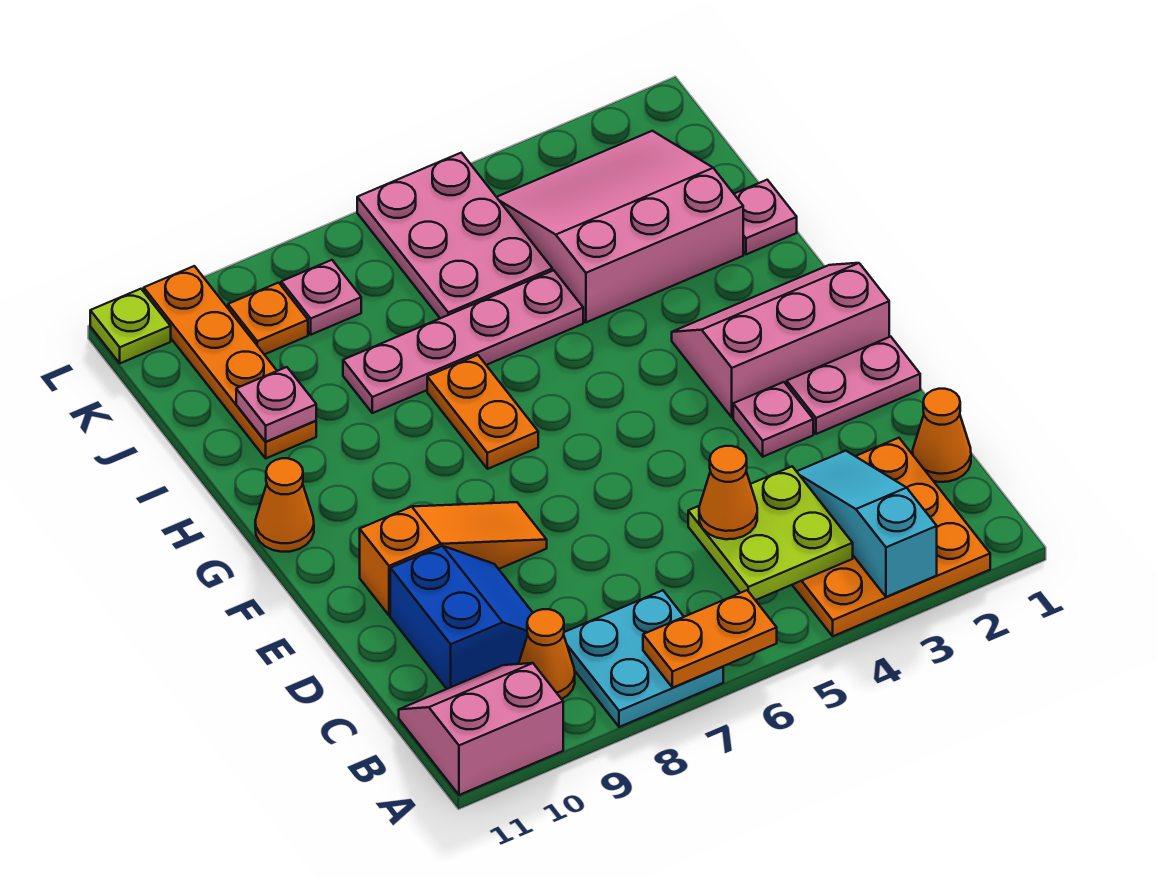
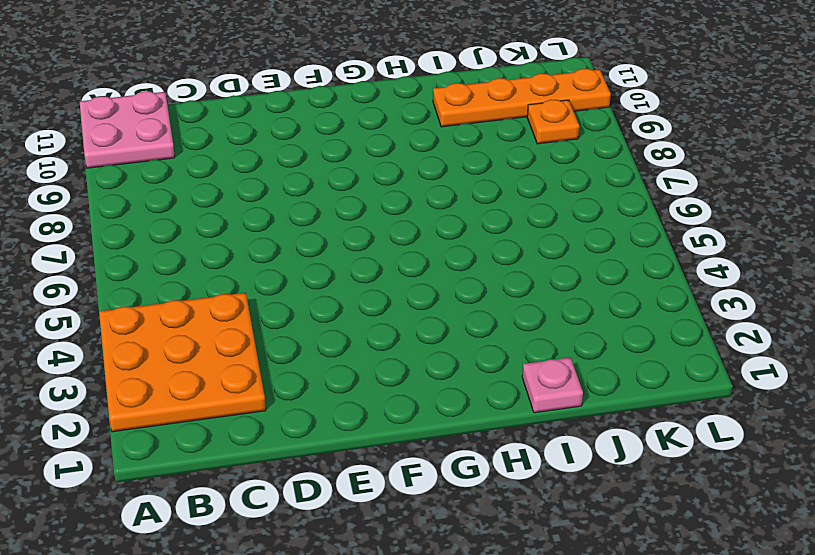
pink plate A10:B11 level 1 -> pink slope A10:B11 level 1 top A
none -> cyan plate A7:B8 level 1
none -> orange cone B9 level 1
none -> orange cone C1 level 1

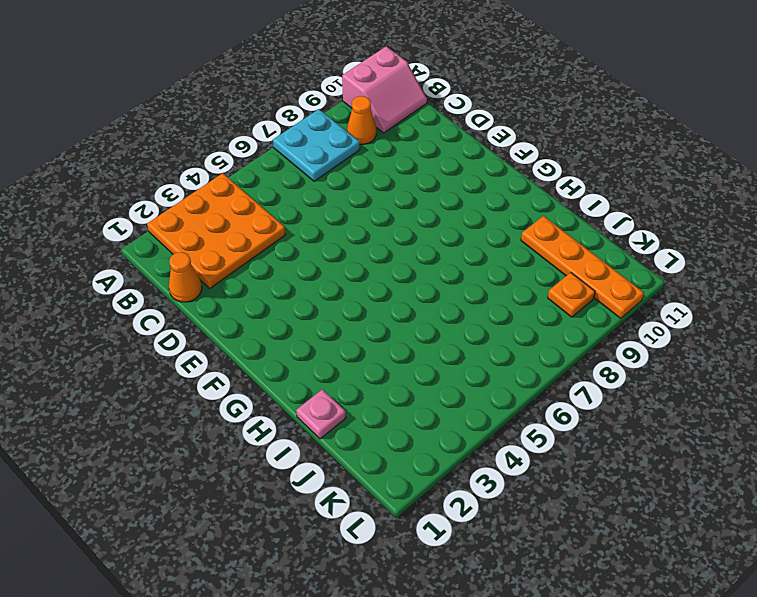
none -> blue slope C9:D10 level 1 top 10
none -> pink plate E1:E2 level 1
none -> pink plate E3 level 1

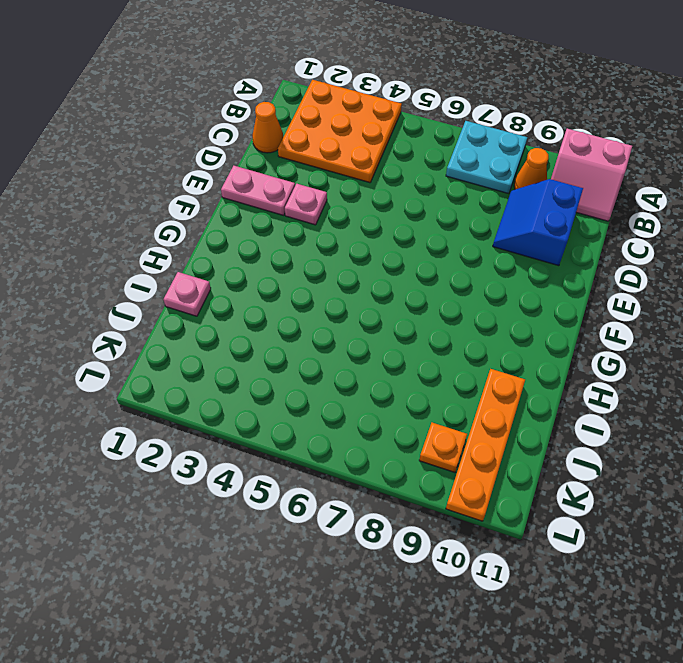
none -> orange slope E8:E10 level 1 top 10
none -> pink slope F1:G3 level 1 top F
none -> orange plate G7:H7 level 1

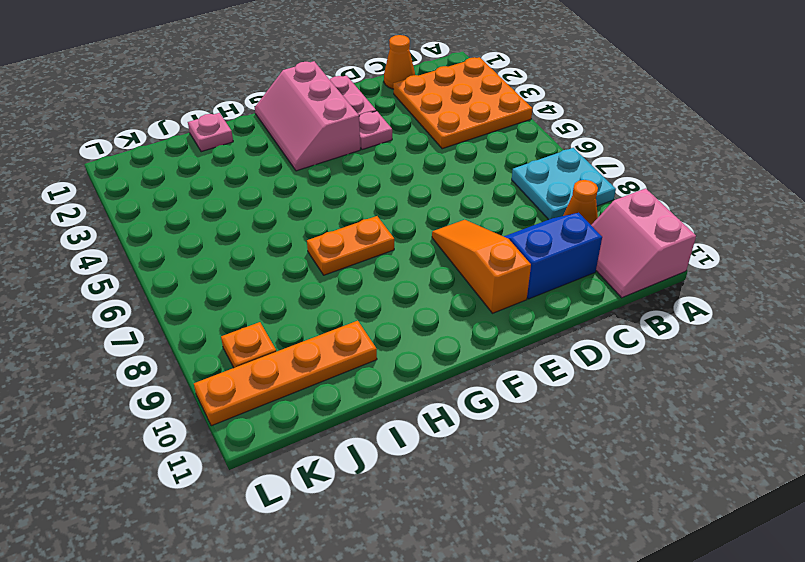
none -> orange cone G11 level 1
none -> pink slope I2:K4 level 1 top I
none -> pink plate I5:I8 level 1

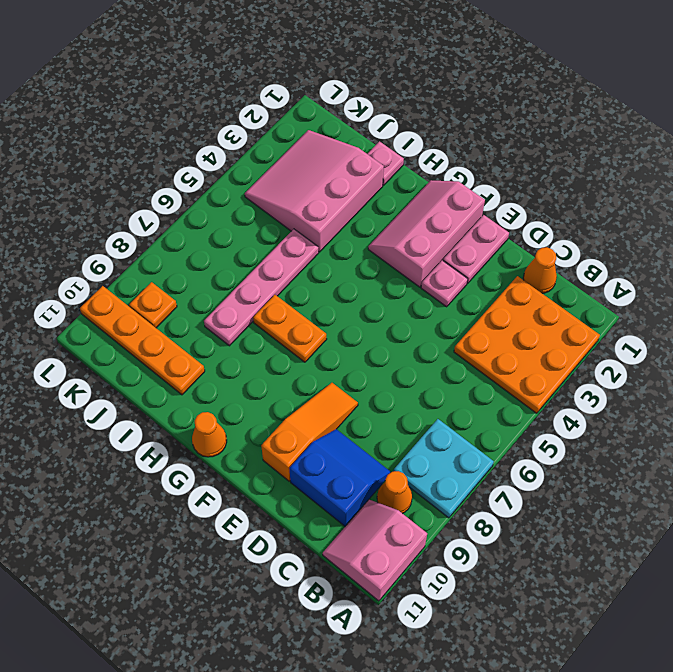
none -> pink plate J5:L6 level 1
none -> pink plate K8 level 1
none -> lime plate L11 level 1

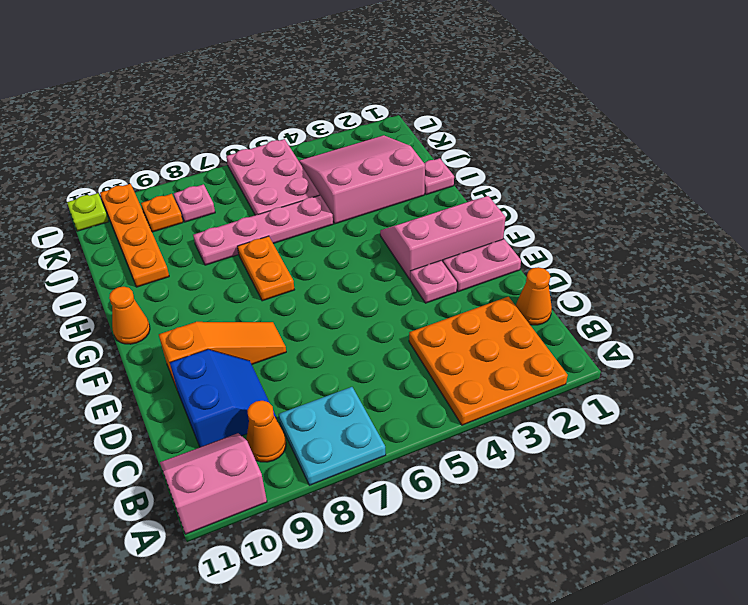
none -> cyan slope A3:C3 level 2 top A
none -> orange plate A6:A7 level 2
none -> lime plate B4:C5 level 2

